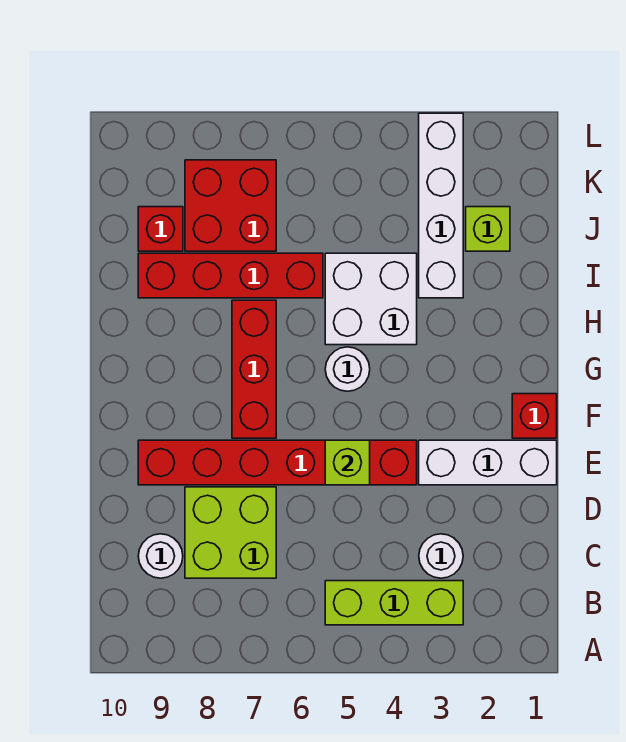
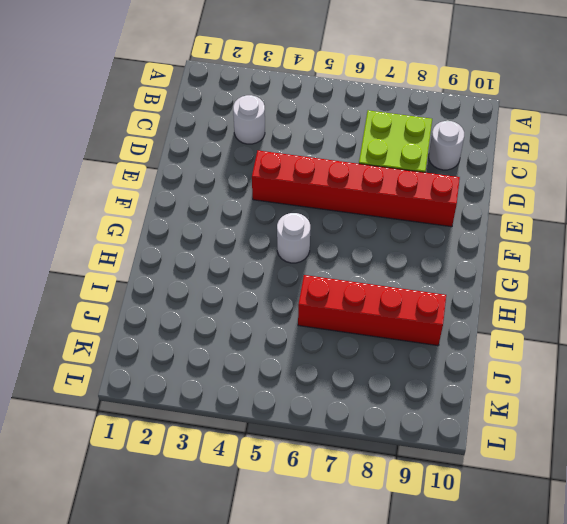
none -> lime brick B3:B5 level 1
none -> white brick E1:E3 level 1
none -> red brick F1 level 1

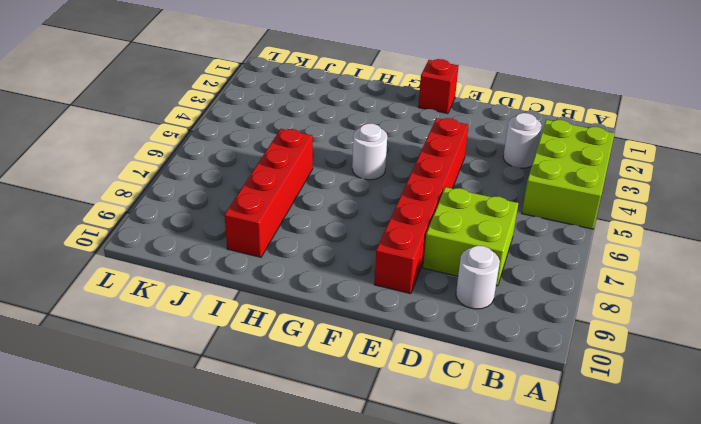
lime brick A3:B5 level 1 -> lime brick B3:B5 level 1
none -> white brick E1:E3 level 1
none -> red brick F7:H7 level 1
none -> white brick H4:I5 level 1

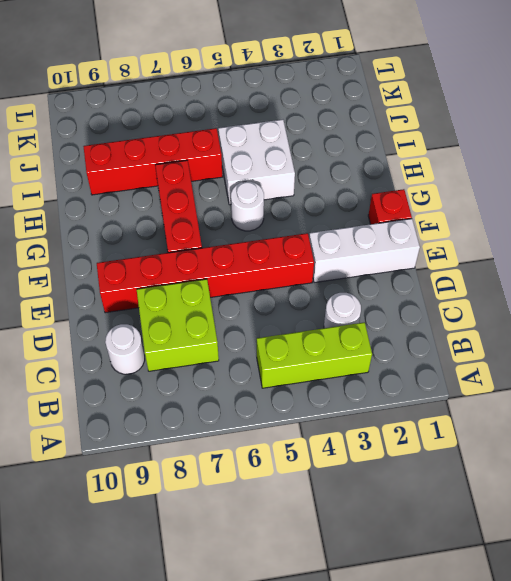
none -> white brick I3:L3 level 1
none -> lime brick J2 level 1
none -> red brick J7:K8 level 1

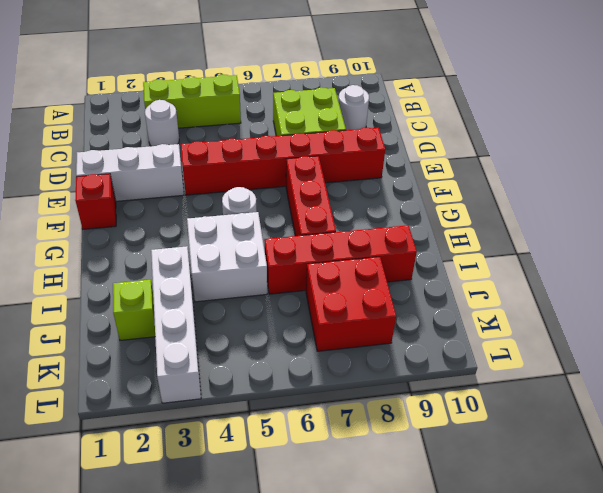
none -> red brick J9 level 1
none -> lime brick E5 level 2

